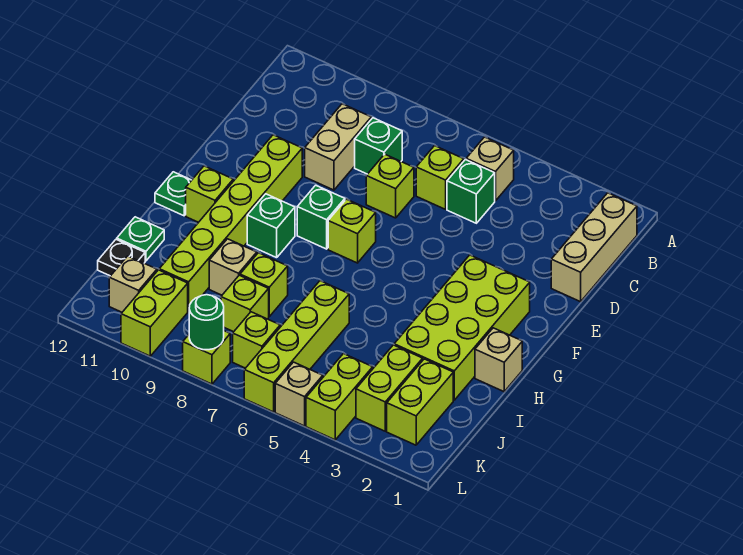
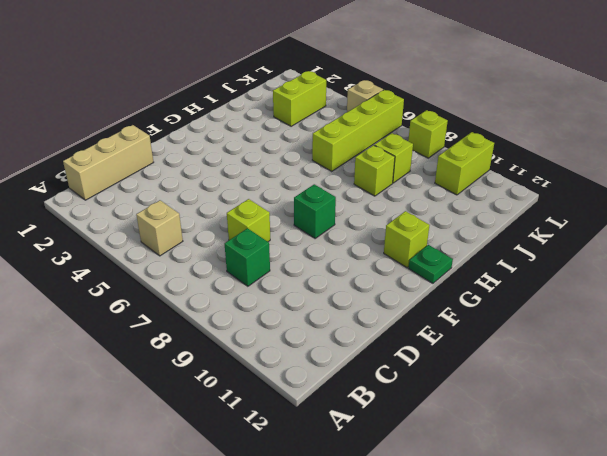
none -> green brick C5 level 1
none -> lime brick C6 level 1
none -> tan brick C9:D9 level 1
none -> lime brick E10:J10 level 1

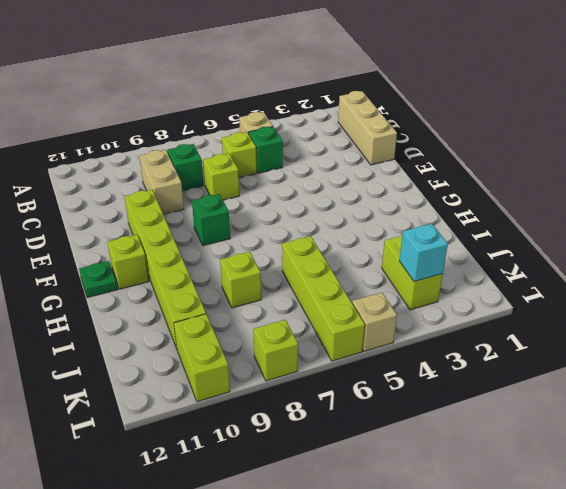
cyan brick K3 level 2 -> none
none -> lime brick F2:I3 level 1
none -> lime brick F7 level 1
none -> green brick G9 level 1
none -> tan brick H1 level 1

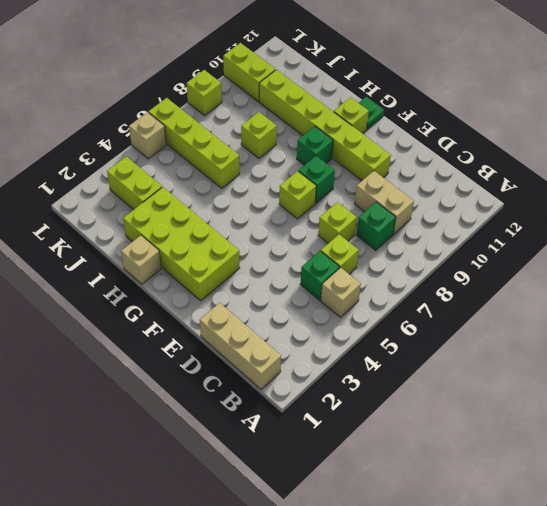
none -> tan brick I9 level 1
none -> green plate I12 level 1
none -> lime brick J2:K2 level 1
none -> lime brick J8 level 1

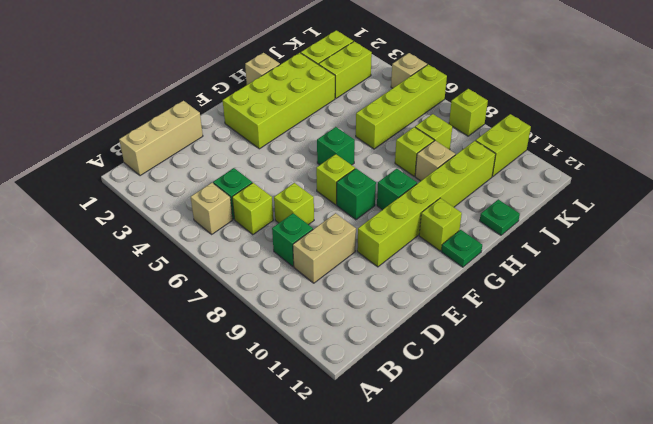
green brick G6 level 1 -> none
none -> black plate J12 level 1
none -> lime brick K4:L4 level 1
none -> lime brick K7 level 1
none -> tan brick K11 level 1

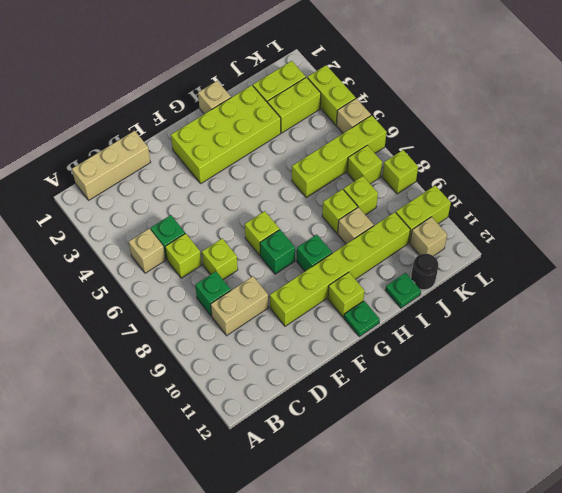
black round brick J12 level 1 -> black plate J12 level 1
lime brick L3:L4 level 1 -> lime brick K4:L4 level 1
none -> green round brick L8 level 2

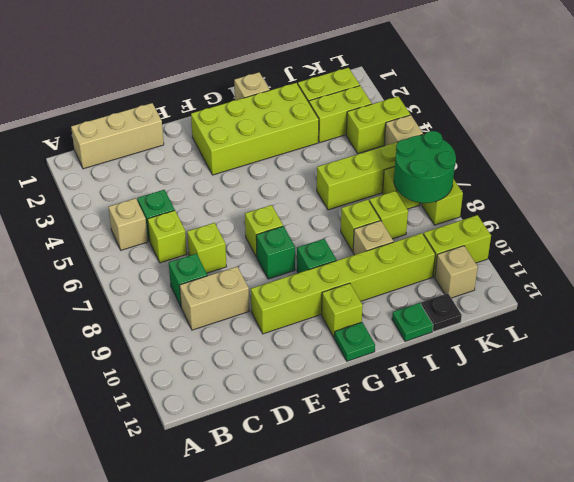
green round brick K7:L8 level 2 -> green round brick L8 level 2

